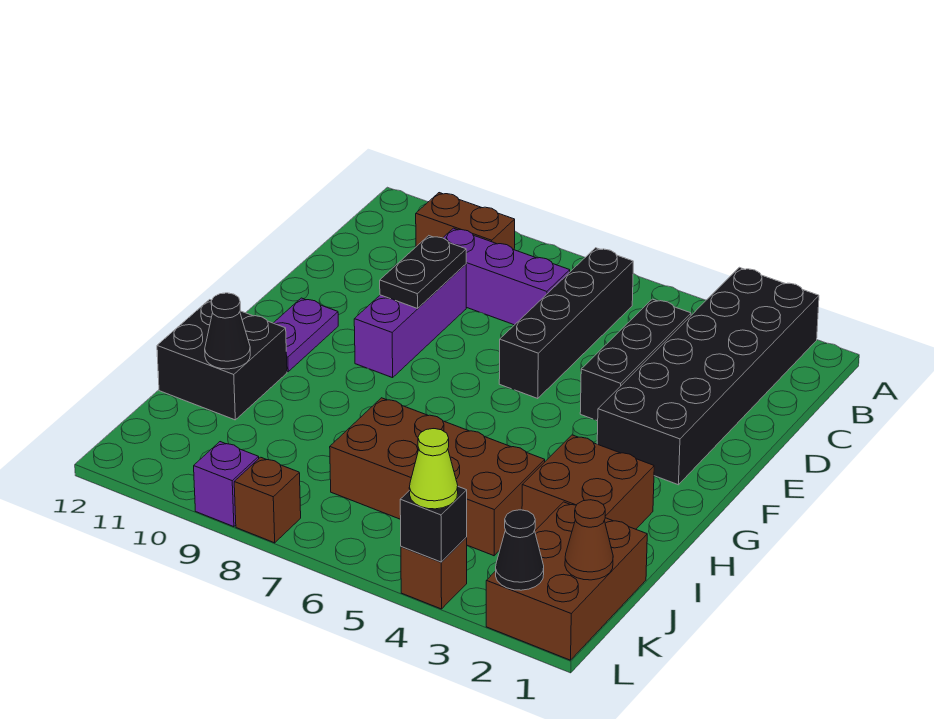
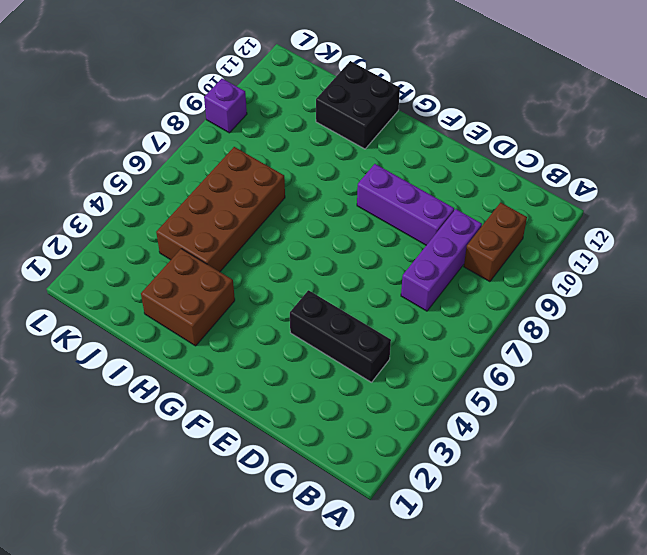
none -> black brick A2:F3 level 1
none -> black brick B6:E6 level 1
none -> purple plate F11:G11 level 1

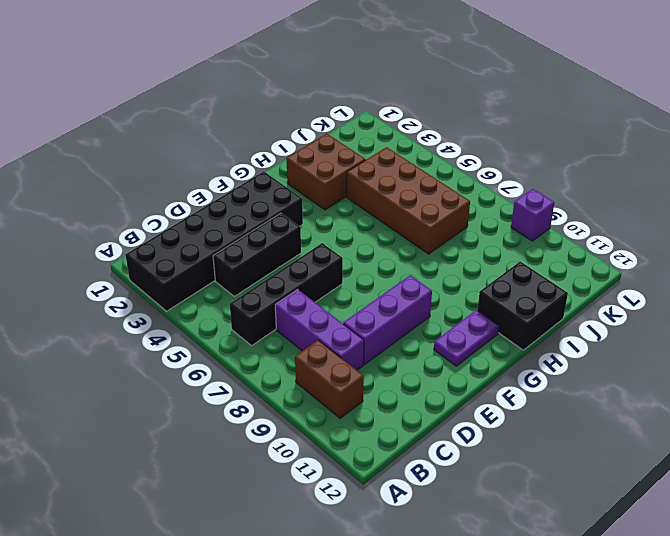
none -> brown brick J1:L2 level 1
none -> brown brick L4 level 1
none -> brown brick L8 level 1

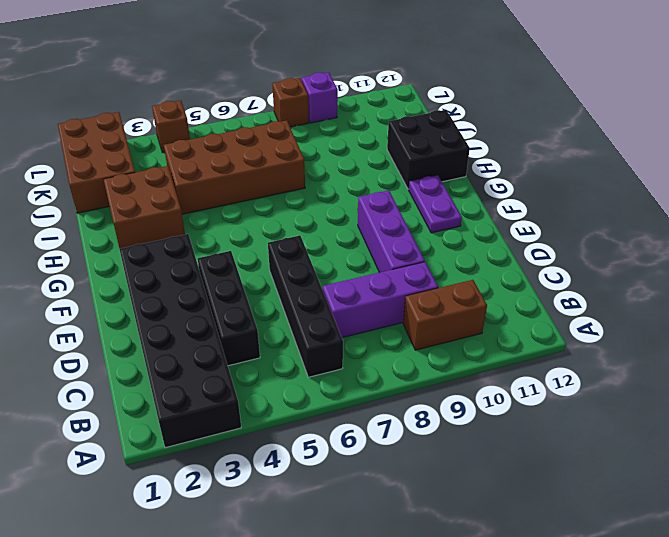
none -> black plate D9:E9 level 2
none -> black cone I11 level 2
none -> brown cone K1 level 2

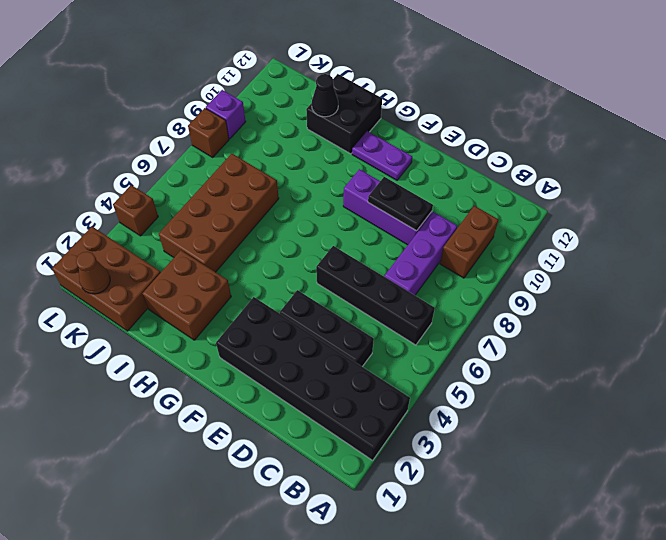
none -> black cone L2 level 2
none -> black brick L4 level 2
none -> lime cone L4 level 3

